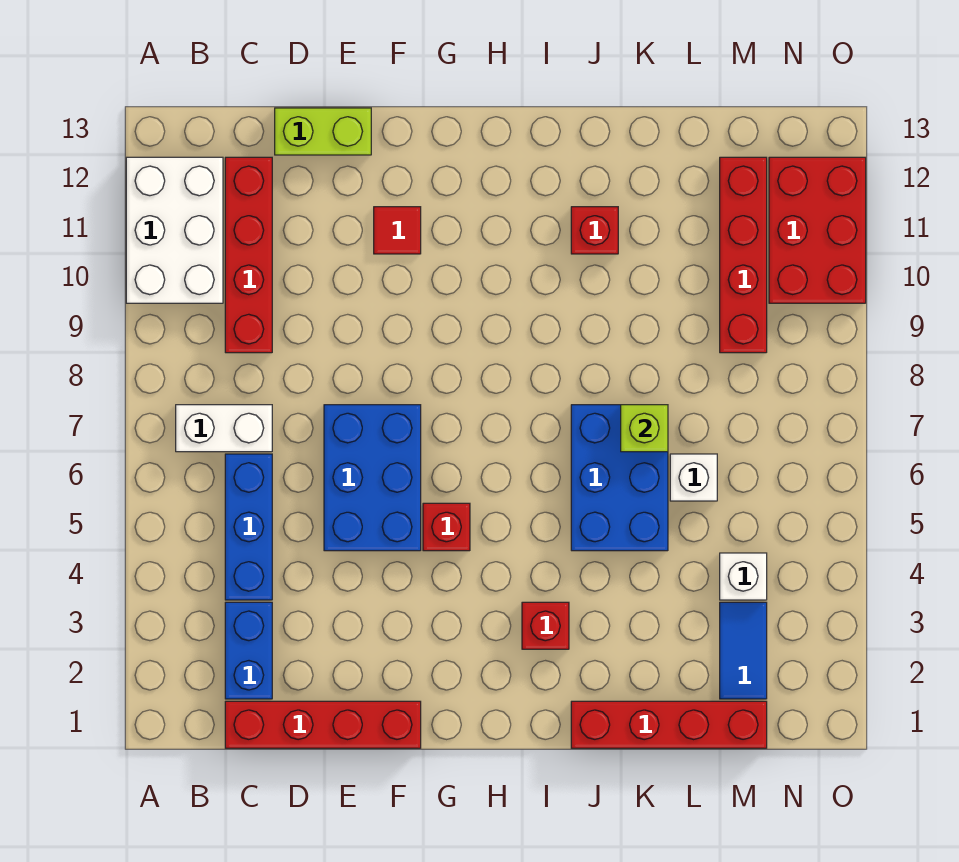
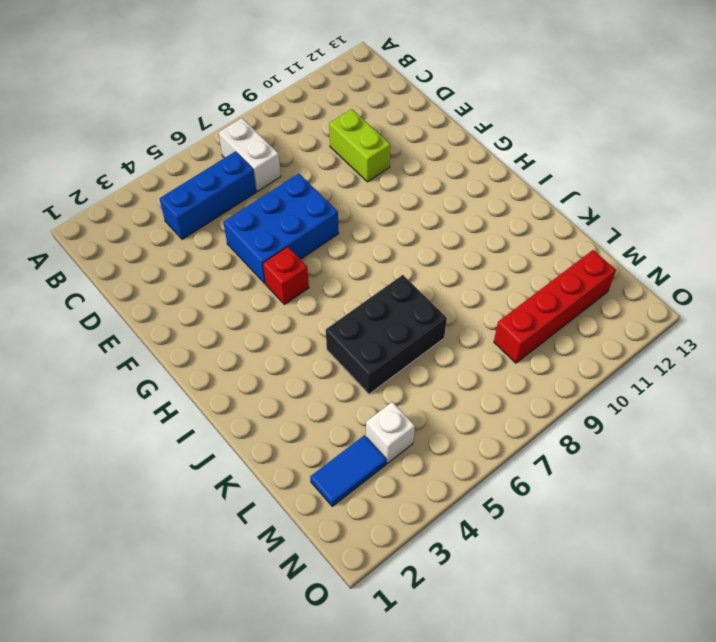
lime brick D10:E10 level 1 -> lime brick D13:E13 level 1
black brick J5:K7 level 1 -> blue brick J5:K7 level 1
none -> white brick A10:B12 level 1
none -> red brick C1:F1 level 1
none -> blue brick C2:C3 level 1

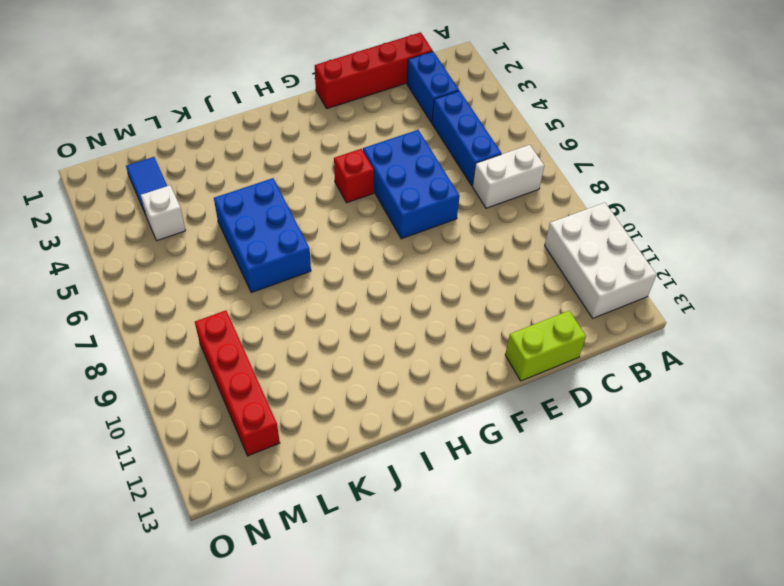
none -> red brick C9:C12 level 1
none -> red tile F11 level 1
none -> red brick I3 level 1

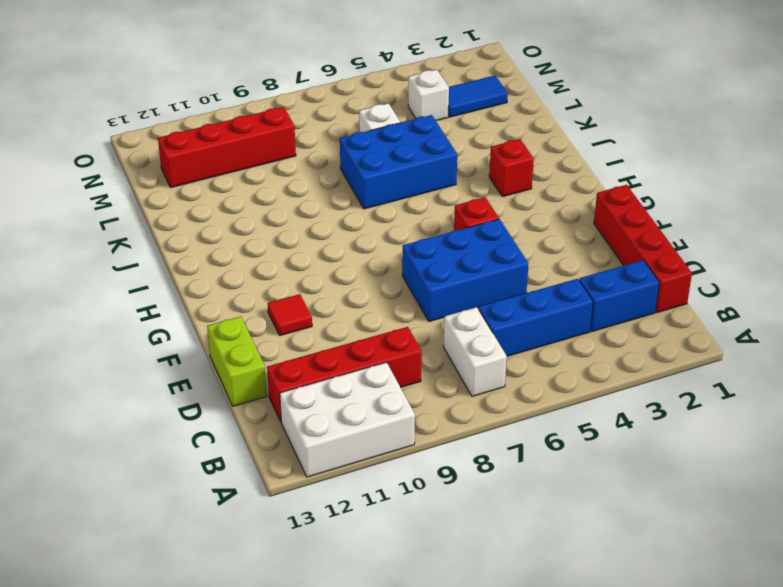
none -> red brick J1:M1 level 1
none -> red brick J11 level 1
none -> red brick N10:O12 level 1

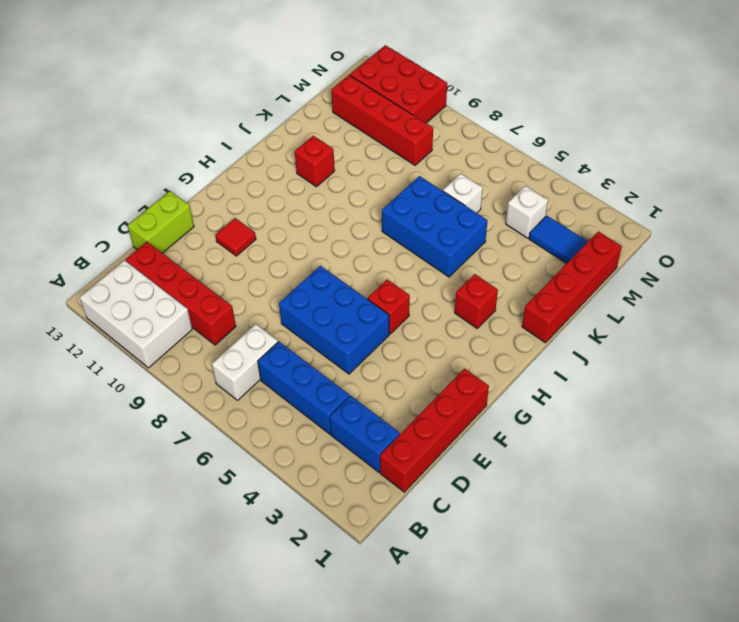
none -> lime brick K7 level 2

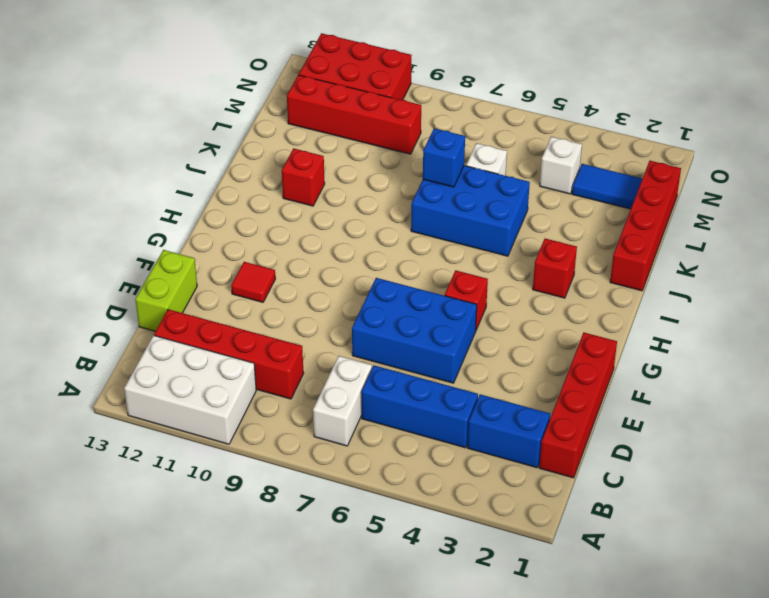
blue brick K7 level 2 -> lime brick K7 level 2

